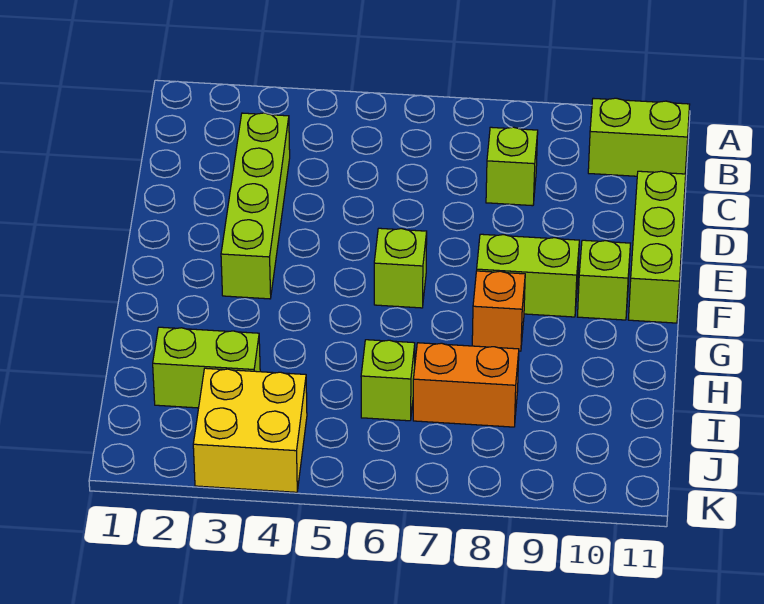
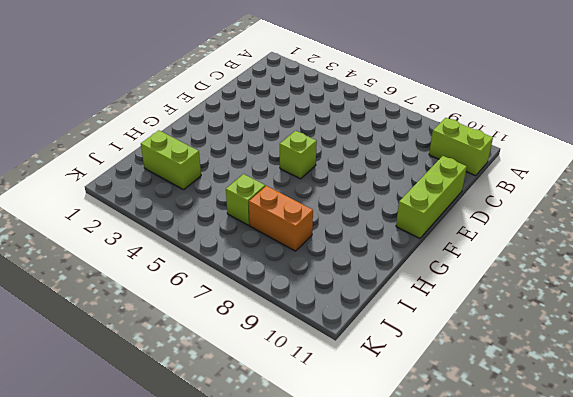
none -> lime brick C3:F3 level 1
none -> lime brick C8 level 1
none -> lime brick F8:F9 level 1

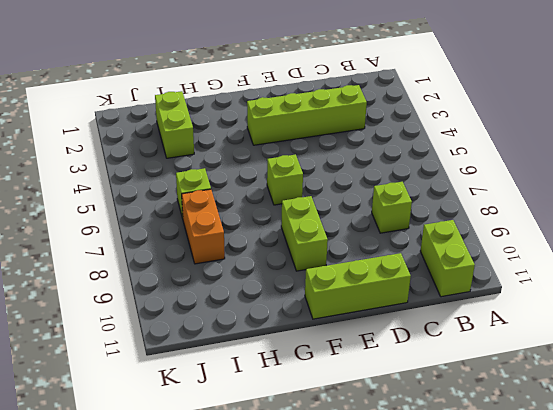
none -> lime brick F10 level 1
none -> orange brick G8 level 1
none -> yellow brick J3:K4 level 1

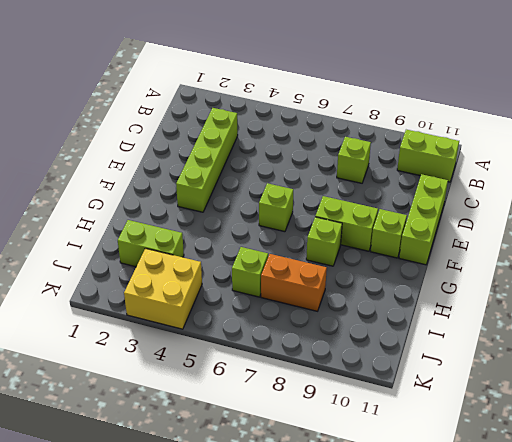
lime brick G8 level 1 -> orange brick G8 level 1

